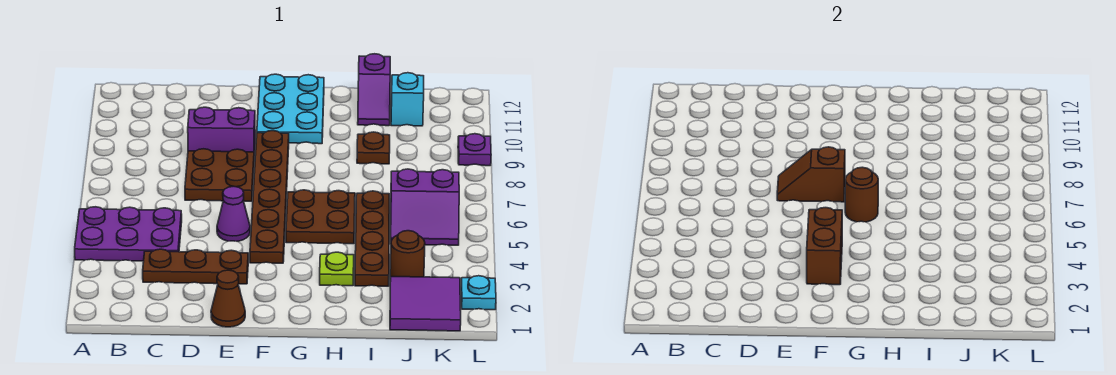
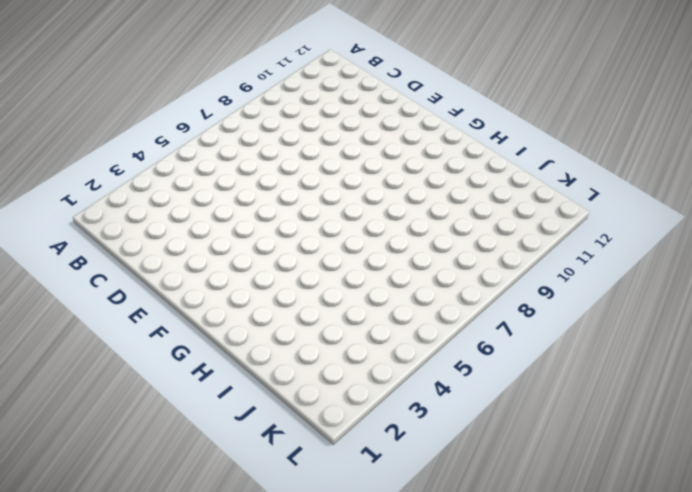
none -> purple plate A4:C5 level 1
none -> brown plate C3:E3 level 1
none -> brown plate D7:E8 level 1

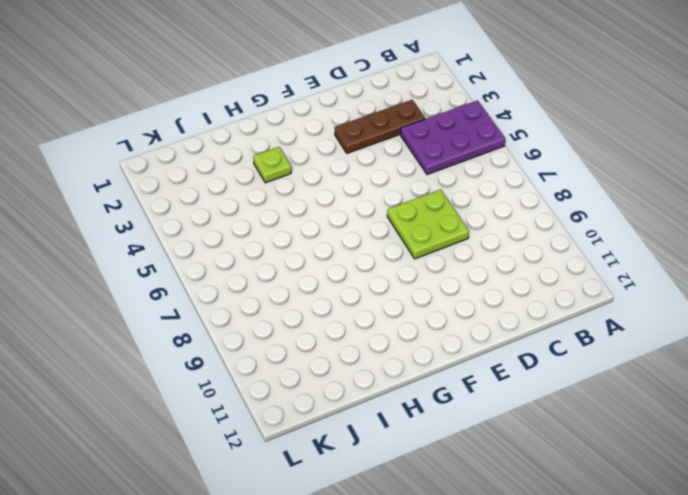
lime plate D7:E8 level 1 -> brown plate D7:E8 level 1
none -> purple brick D9:E9 level 1
none -> brown cone E1 level 1
none -> purple cone E5 level 1

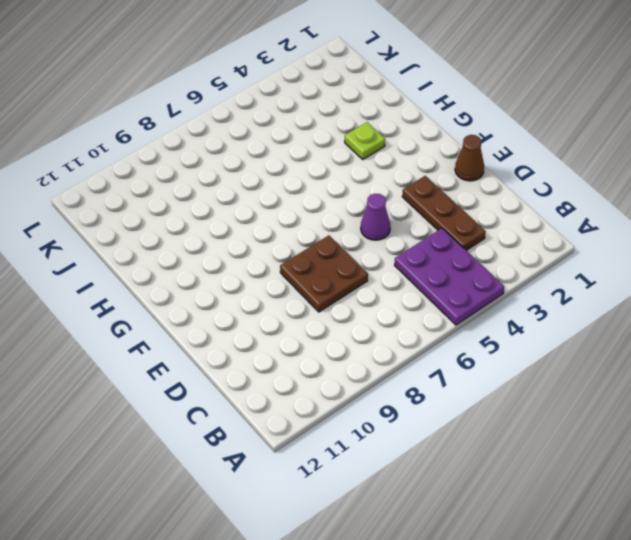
none -> purple brick D9:E9 level 1
none -> brown plate F4:F9 level 1
none -> cyan plate F10:G12 level 1

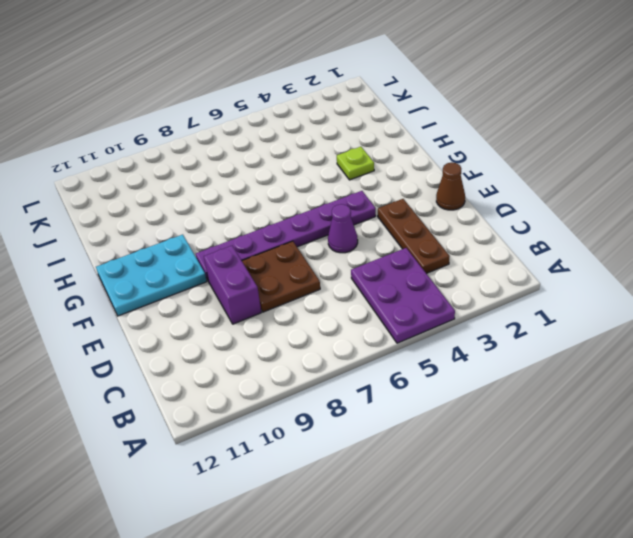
purple plate F4:F9 level 1 -> brown plate F4:F9 level 1
none -> brown plate G5:H6 level 1
none -> brown plate I3:I6 level 1
none -> brown plate I9 level 1

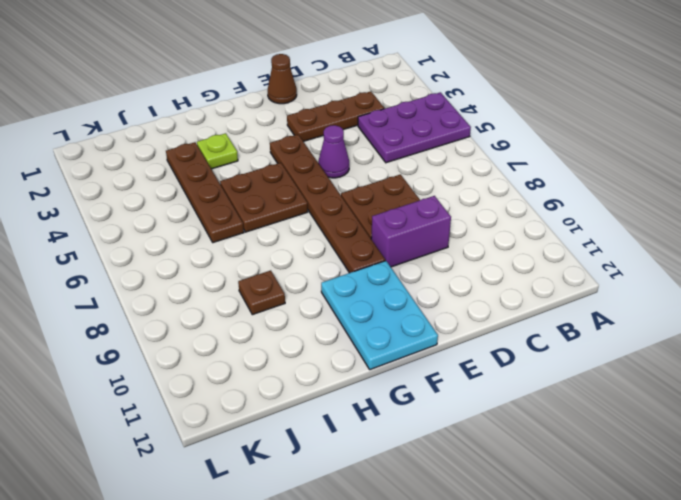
none -> purple slope I11:I12 level 1 top 12
none -> purple tile J1:K2 level 1
none -> brown round brick J3 level 1

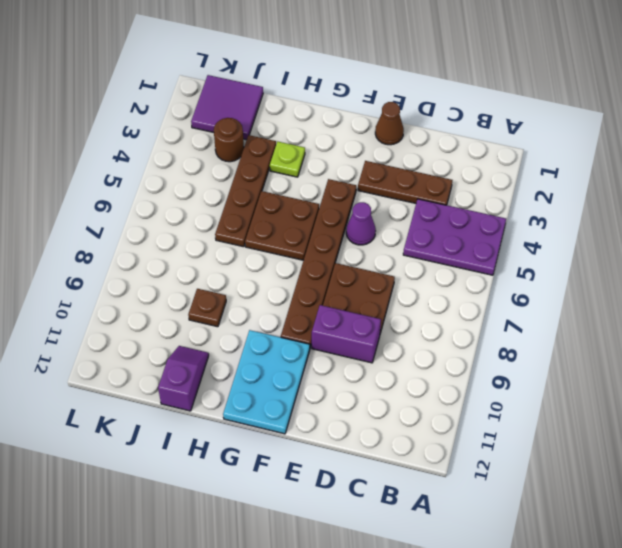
none -> purple slope J5:K6 level 1 top 6
none -> cyan brick J11 level 1
none -> cyan plate L2 level 1

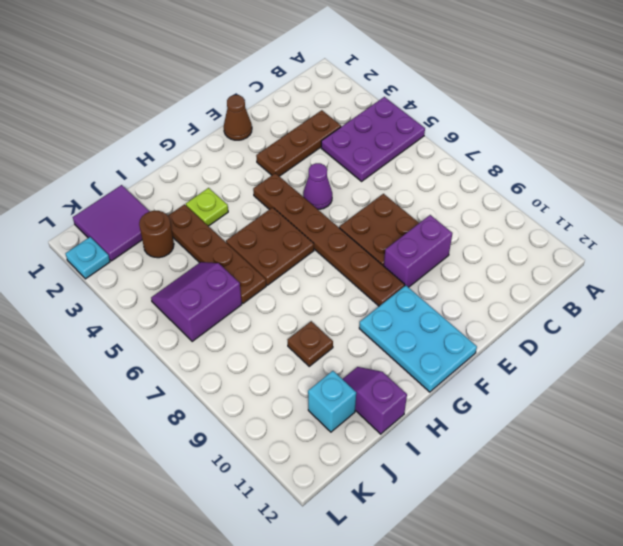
none -> purple plate L9 level 1
none -> brown slope E7:F7 level 2 top F
none -> brown brick F3:F4 level 2

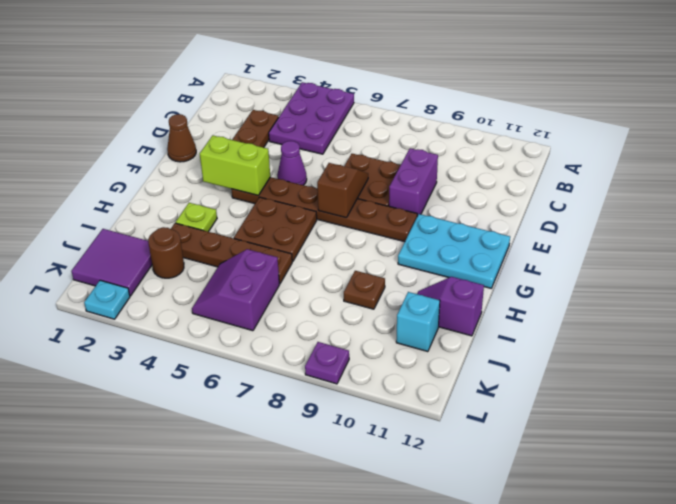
lime brick F3:F4 level 2 -> brown brick F3:F4 level 2
none -> brown round brick G6 level 2

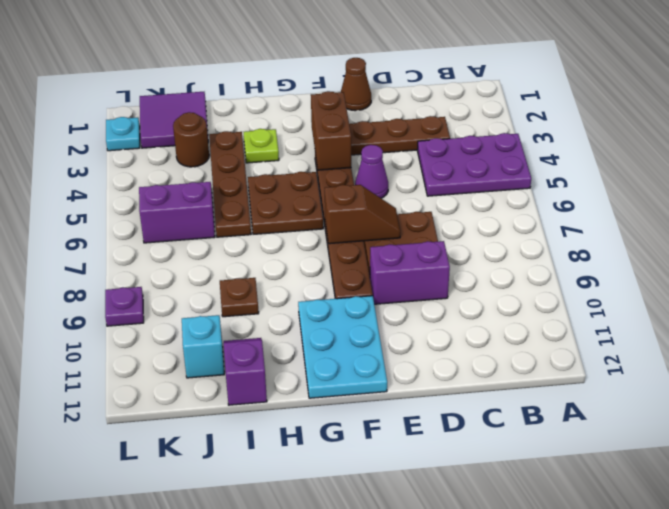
none -> brown round brick G6 level 2

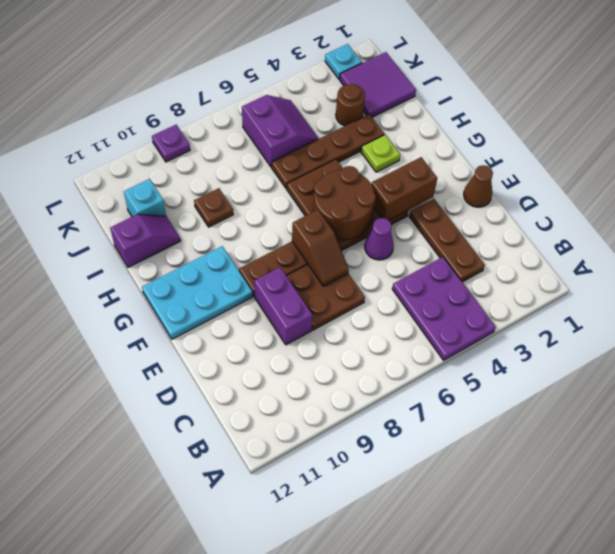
brown round brick F5:G6 level 2 -> brown round brick G6 level 2

